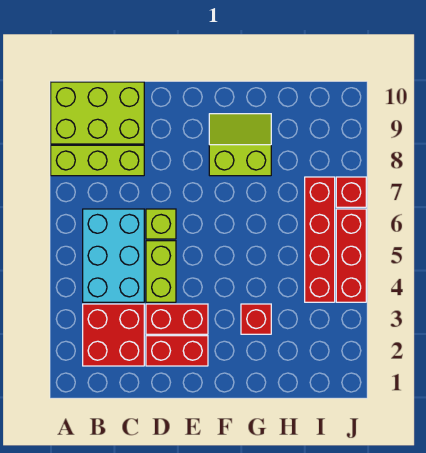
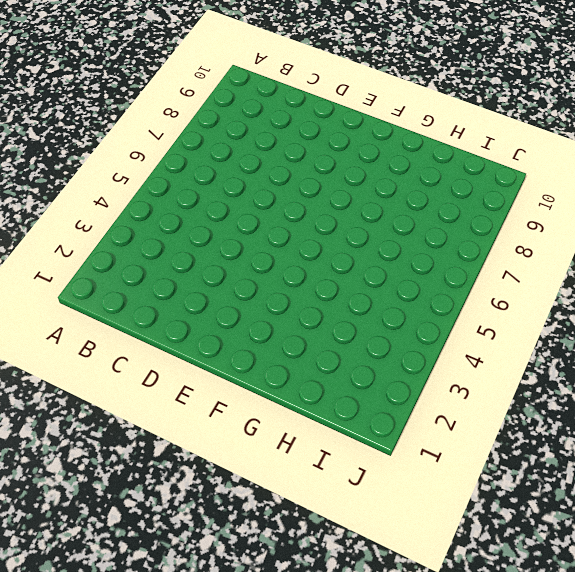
none -> lime brick A8:C8 level 1
none -> lime brick A9:C10 level 1
none -> red brick B2:C3 level 1

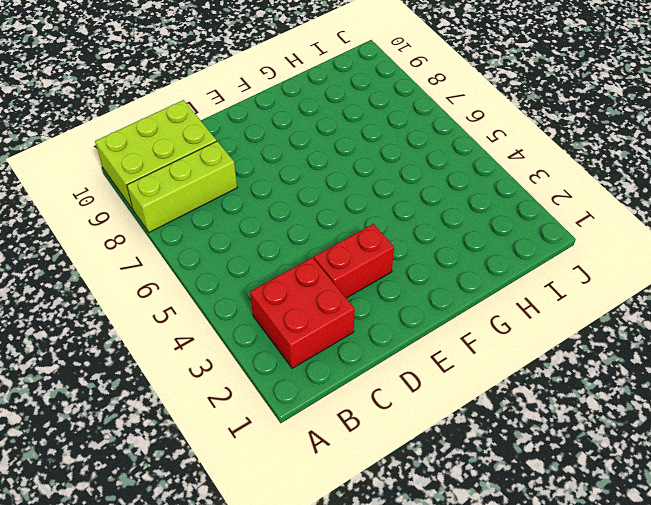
none -> cyan brick B4:C6 level 1
none -> red brick D2:E2 level 1
none -> lime brick D4:D5 level 1

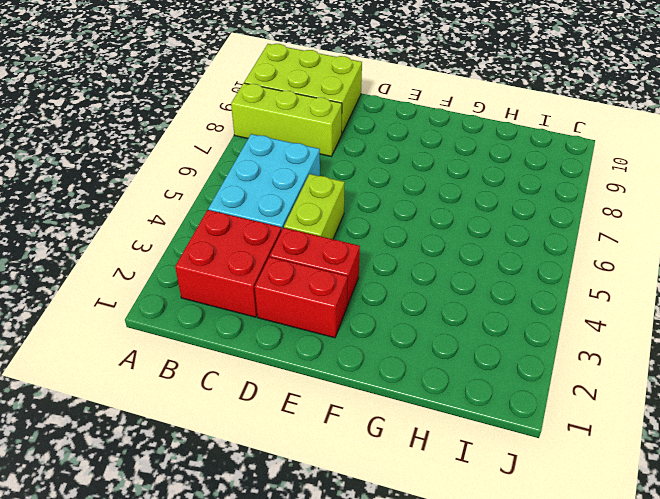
none -> lime brick D6 level 1
none -> lime slope F8:G9 level 1 top 8
none -> red brick G3 level 1

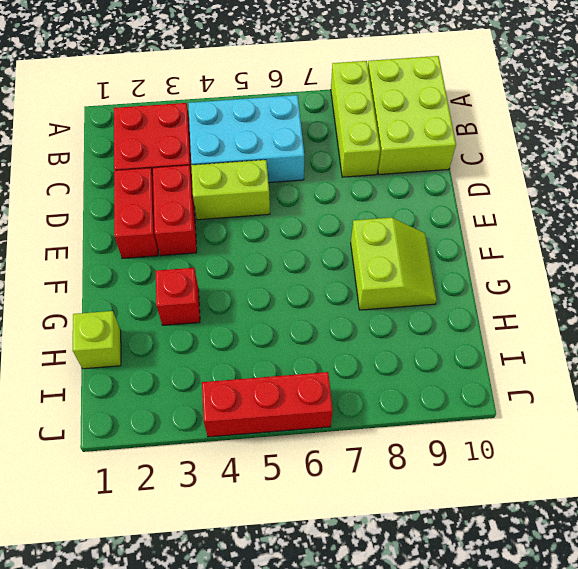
lime brick H1 level 1 -> lime brick D6 level 1
none -> red brick I4:I7 level 1
none -> red brick J7 level 1

